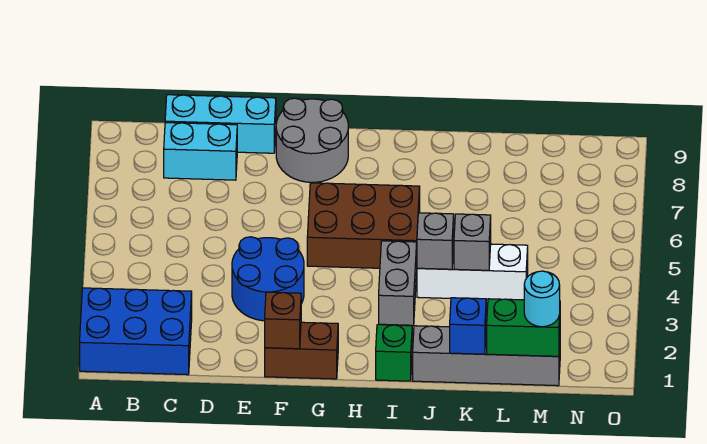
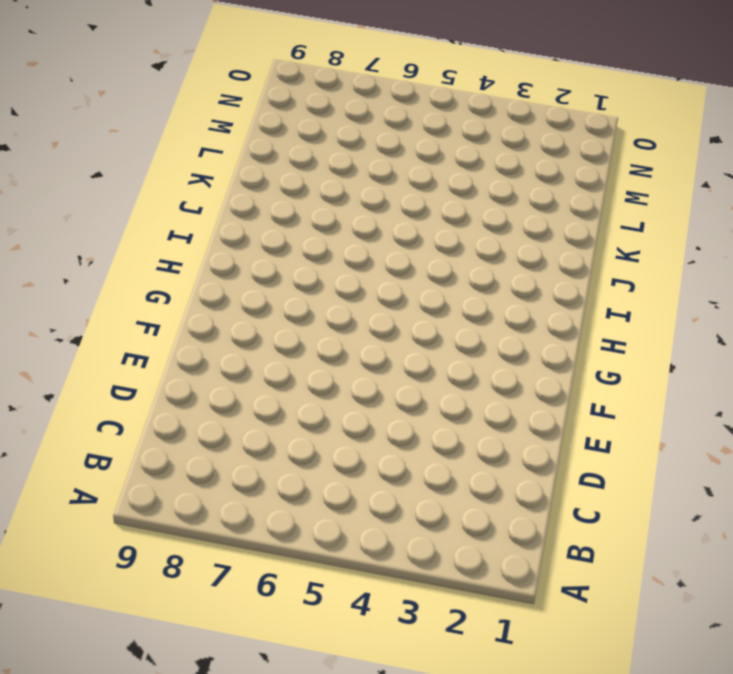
none -> blue brick A1:C2 level 1
none -> cyan brick C8:D8 level 1
none -> cyan brick C9:E9 level 1

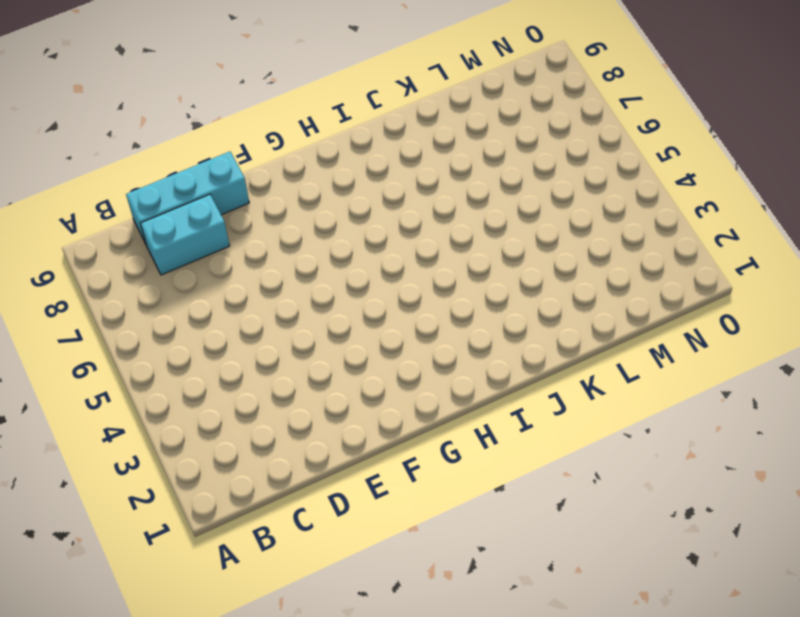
none -> blue brick A1:C2 level 1
none -> blue round brick E3:F4 level 1
none -> brown brick F1:G1 level 1

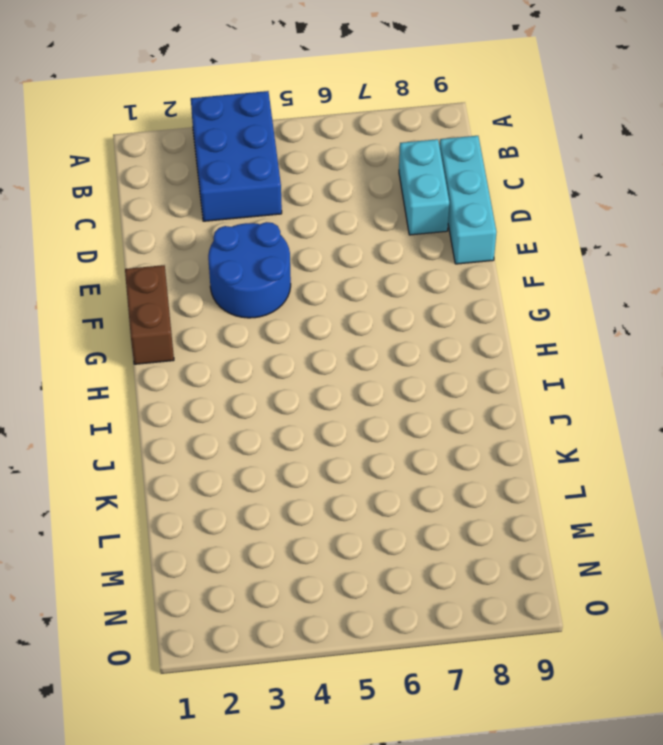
blue brick A3:C4 level 1 -> blue brick A1:C2 level 1
none -> grey round brick F8:G9 level 1
none -> brown brick G5:I6 level 1
none -> green brick I1 level 1

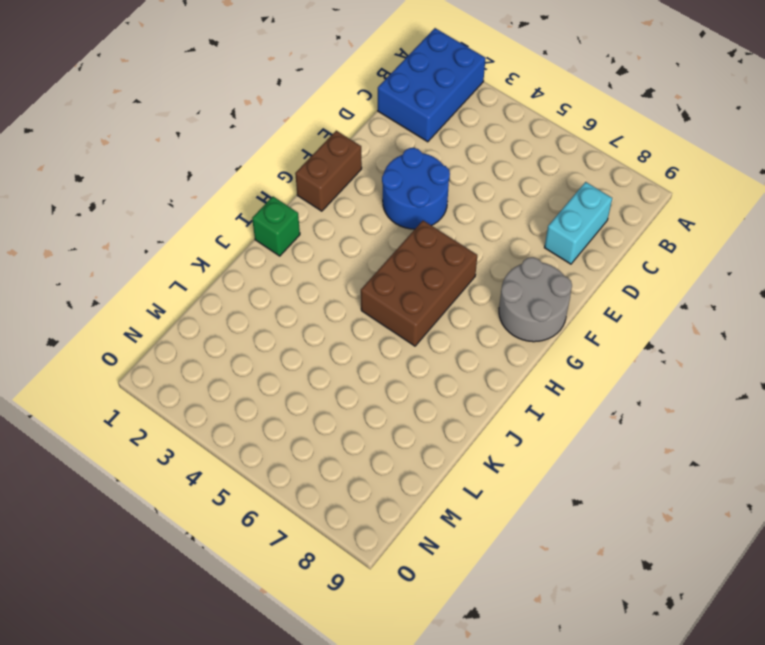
none -> cyan brick C9:E9 level 1
none -> grey brick I3:I4 level 1
none -> grey brick J1:M1 level 1

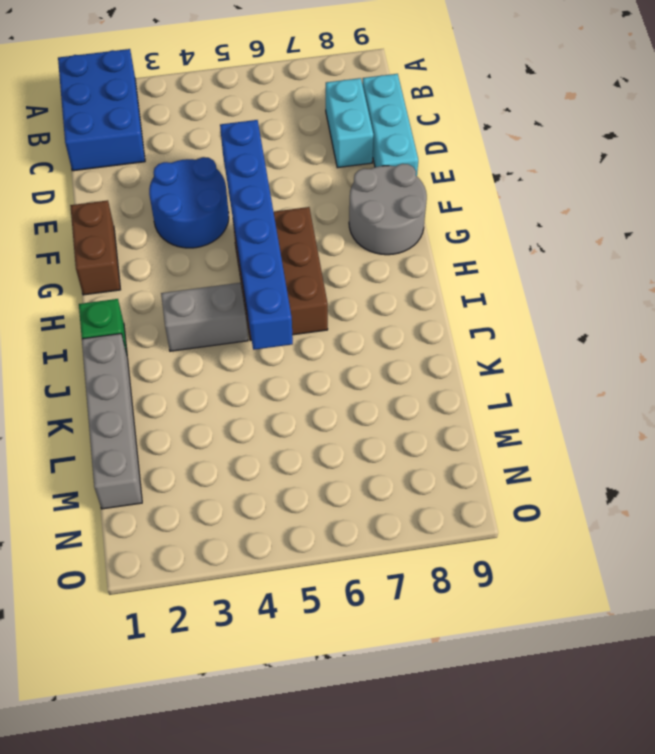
blue brick E5:J5 level 2 -> none
none -> white brick J4:L4 level 1
none -> brown brick F1 level 2
none -> grey brick J4 level 2

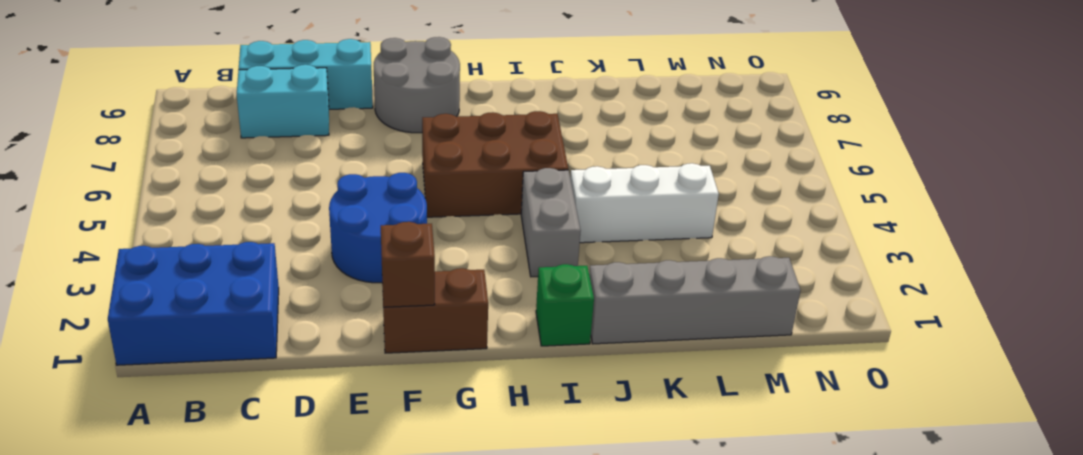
none -> grey brick J4 level 2
none -> blue brick K1 level 2
none -> grey brick K4 level 2

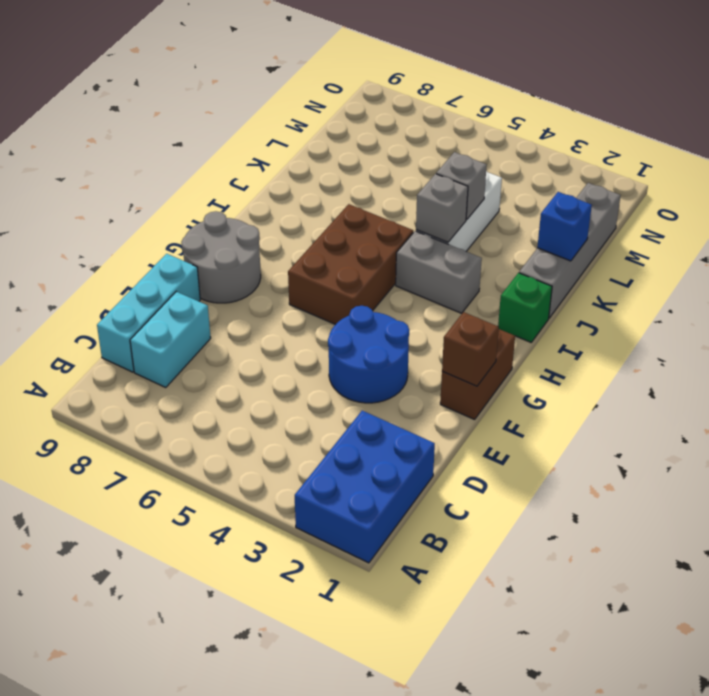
none -> green brick L1:M1 level 2
none -> cyan round brick M1 level 3

